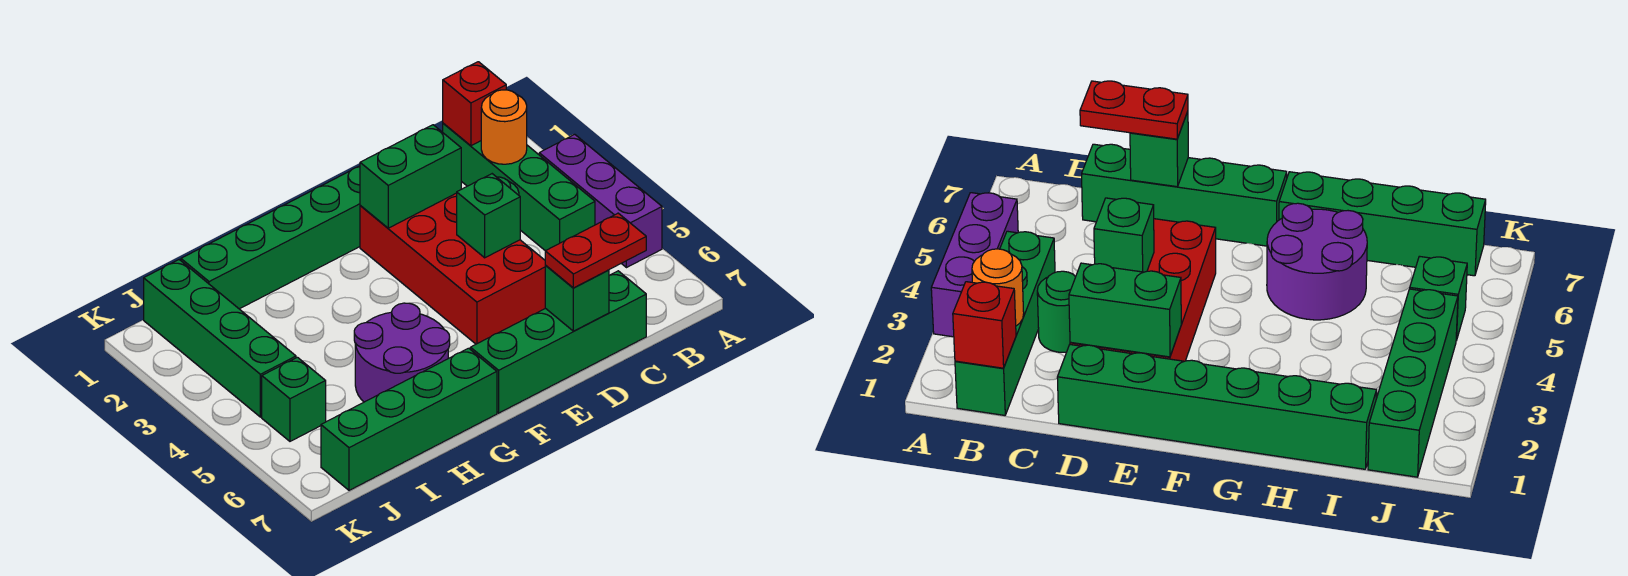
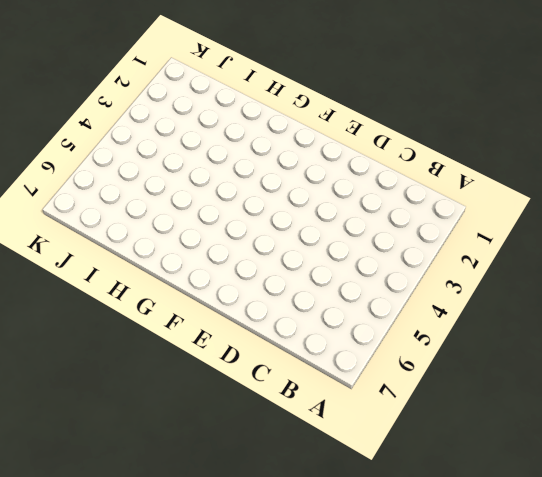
none -> purple brick A3:A5 level 1
none -> green brick B1:B4 level 1
none -> green round brick C3 level 1

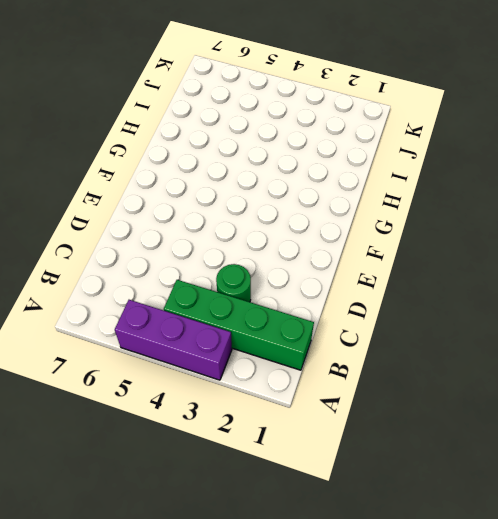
none -> green brick C7:F7 level 1
none -> green brick D1:I1 level 1
none -> red brick D2:E5 level 1

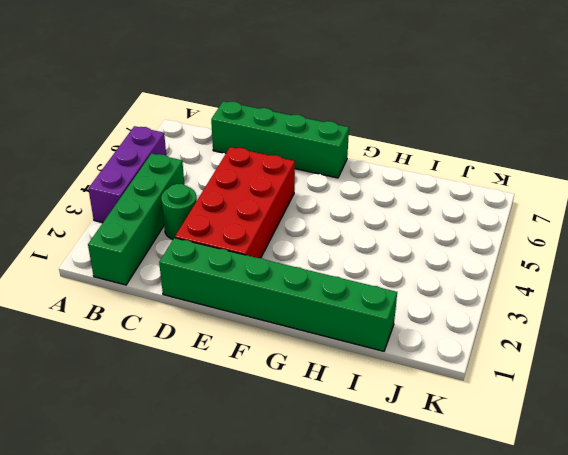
none -> purple round brick G5:H6 level 1
none -> green brick G7:J7 level 1
none -> green brick J1:J4 level 1

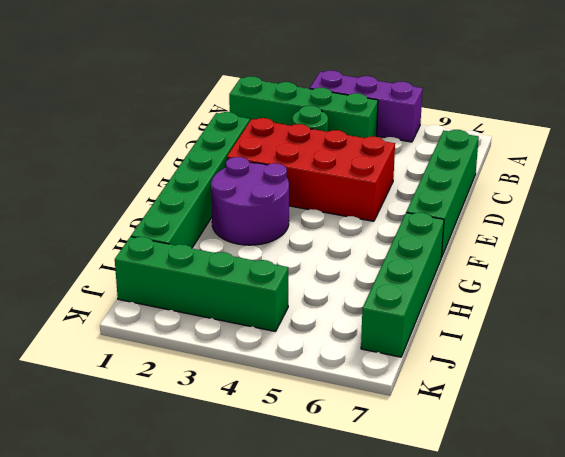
purple round brick F2:G3 level 1 -> purple round brick G5:H6 level 1
none -> green brick J5 level 1
none -> red brick B1 level 2
none -> orange round brick B2 level 2

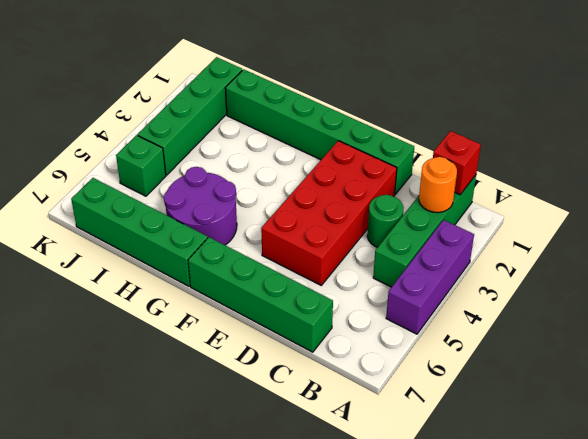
none -> green brick D2:E2 level 2
none -> green brick D4 level 2
none -> green brick D7 level 2

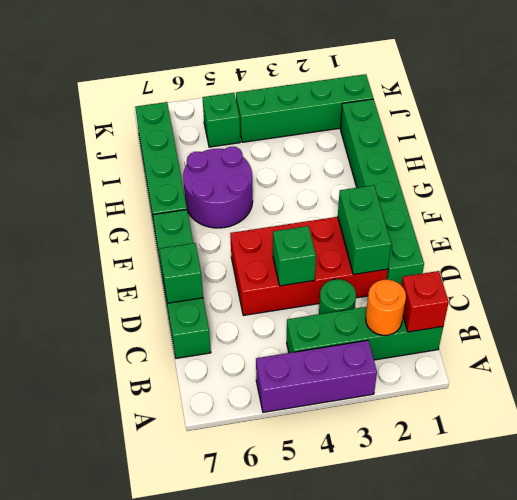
none -> red plate C7:D7 level 3

